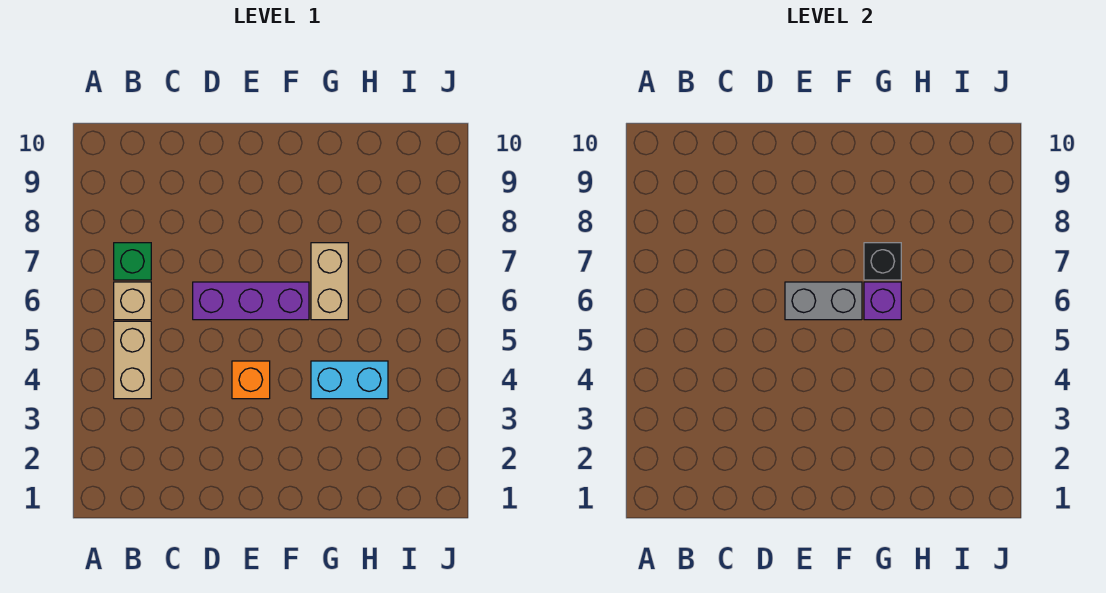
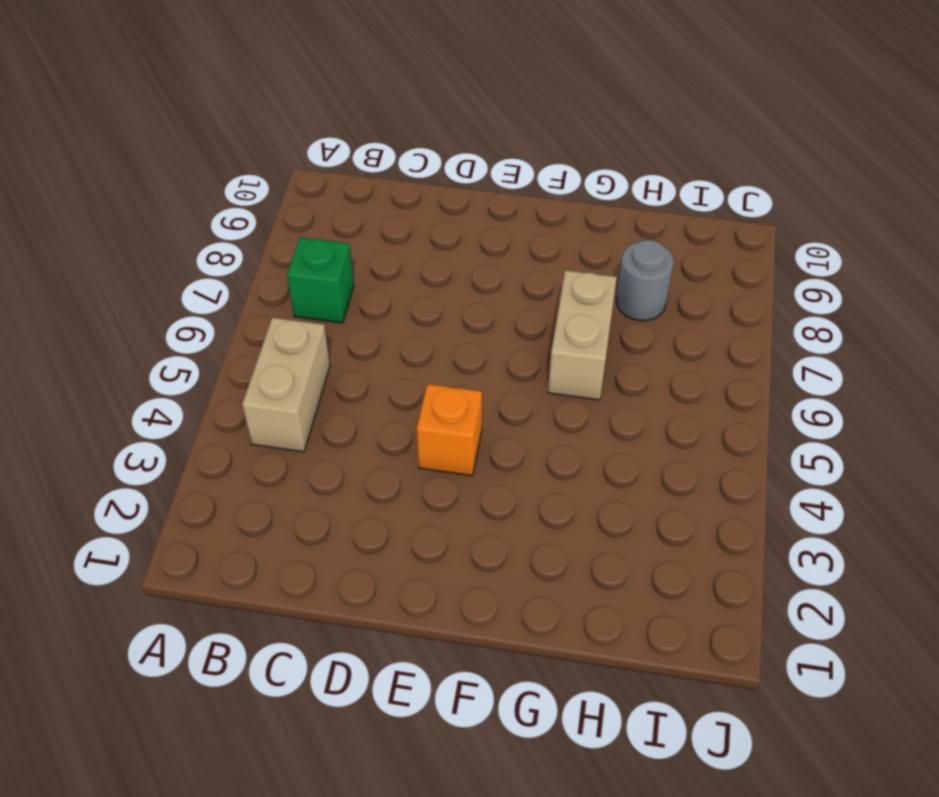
grey round brick H8 level 1 -> none
none -> tan brick B6 level 1
none -> purple brick D6:F6 level 1

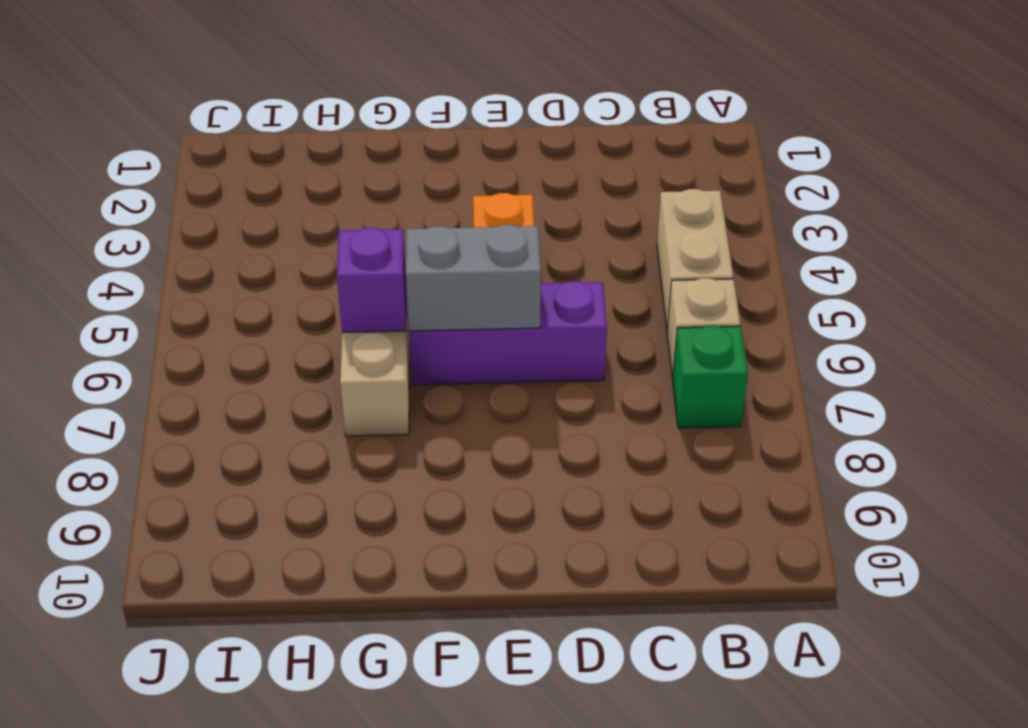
none -> cyan brick G4:H4 level 1
none -> black brick G7 level 2

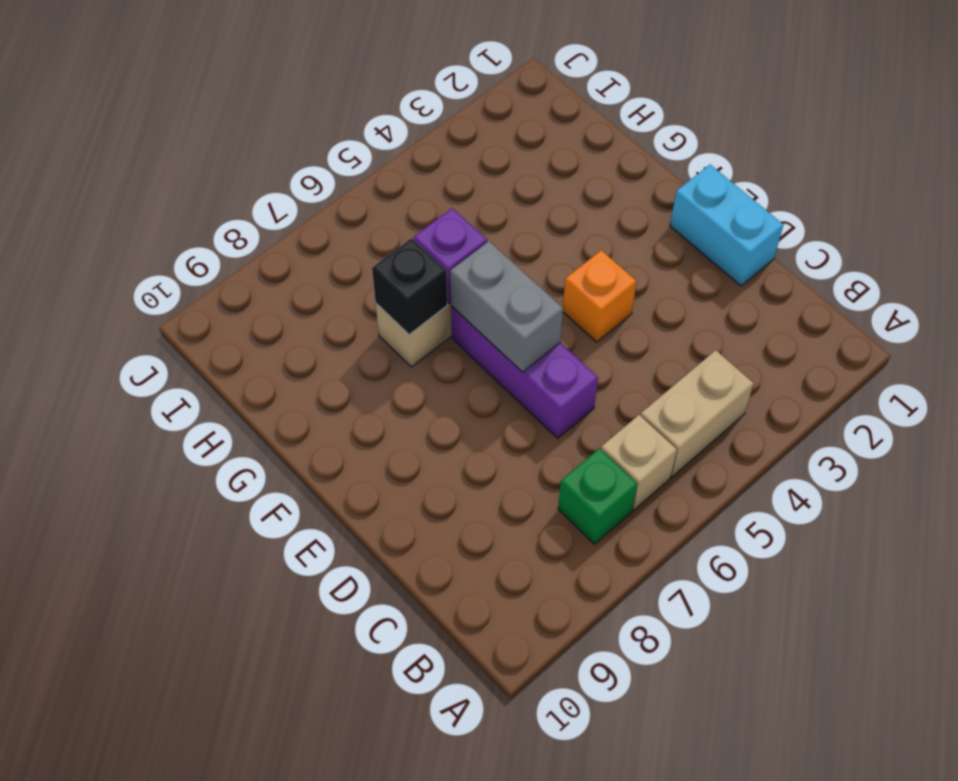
cyan brick D1:E1 level 1 -> cyan brick G4:H4 level 1

